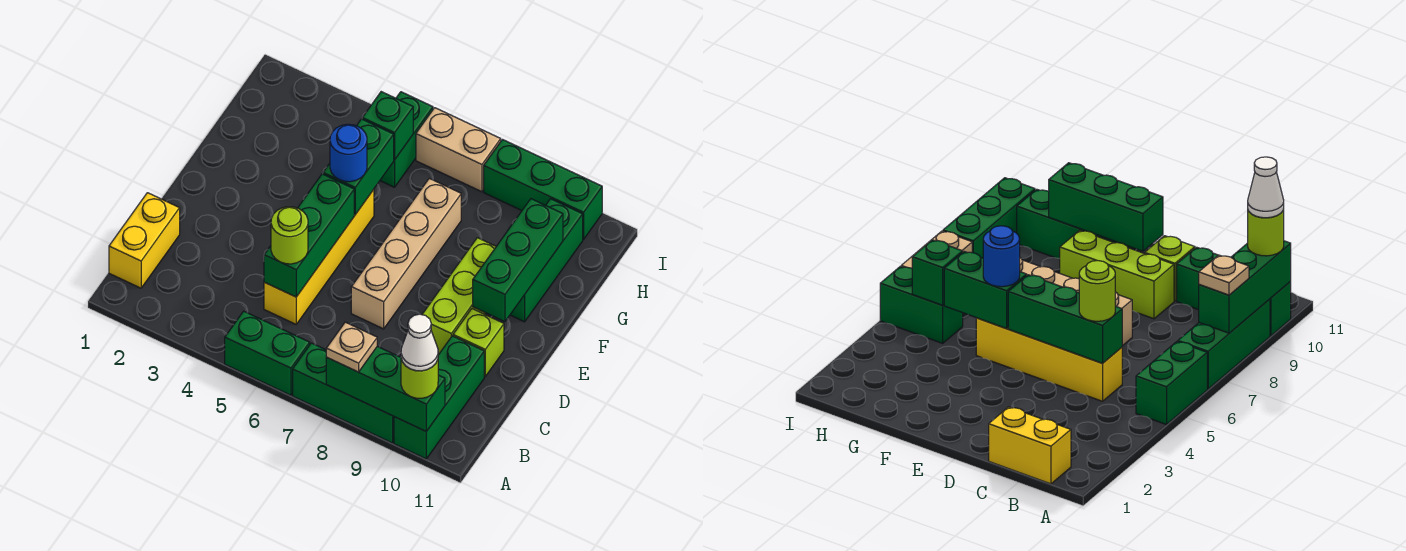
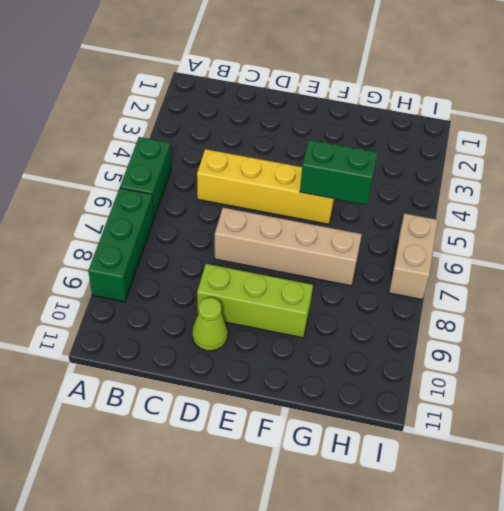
lime cone D10 level 1 -> lime brick D10 level 1
none -> green brick A10:C10 level 1
none -> yellow brick B1:C1 level 1
none -> green brick F10:H10 level 1

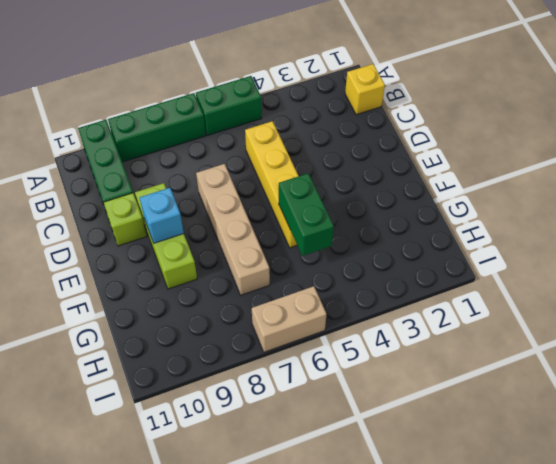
yellow brick B1 level 1 -> yellow brick B1:C1 level 1
cyan brick E9 level 2 -> none
none -> green brick F10:H10 level 1
none -> green brick H5:I5 level 1
none -> green brick I8:I10 level 1

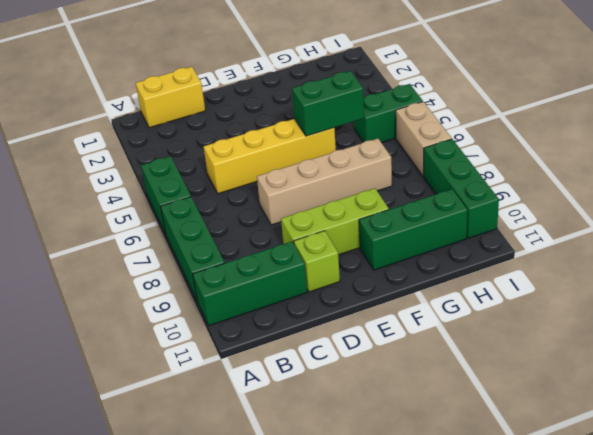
none -> green brick A8:A10 level 2
none -> green brick C5:E5 level 2
none -> green brick E10:G10 level 2

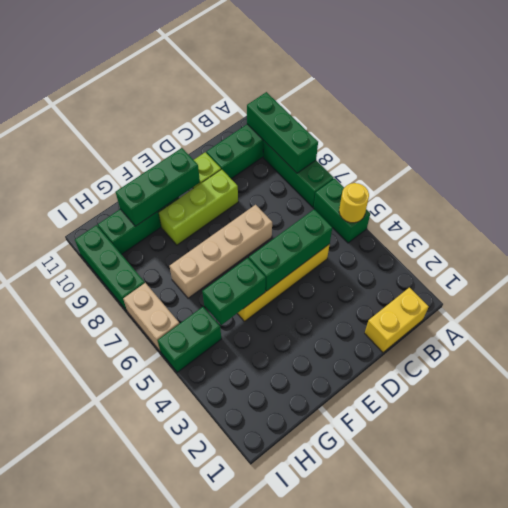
yellow round brick A5 level 2 -> none
none -> green brick H5 level 2
none -> tan plate A8 level 3
none -> lime round brick A10 level 3

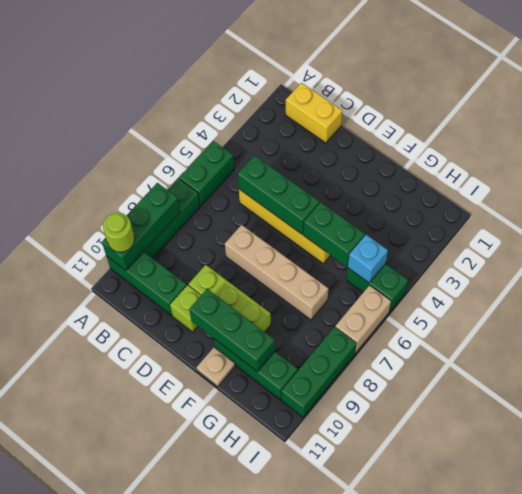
tan plate F11 level 1 -> tan plate A8 level 3
cyan brick H5 level 2 -> green brick H5 level 2
none -> lime round brick C5 level 3
none -> blue round brick F5 level 3
none -> white cone A10 level 4

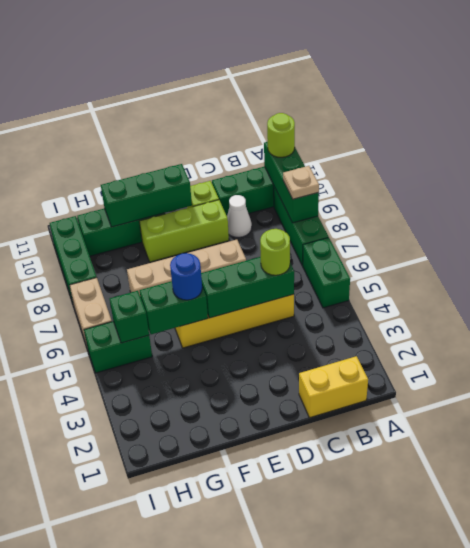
white cone C9 level 1 -> white cone A10 level 4

